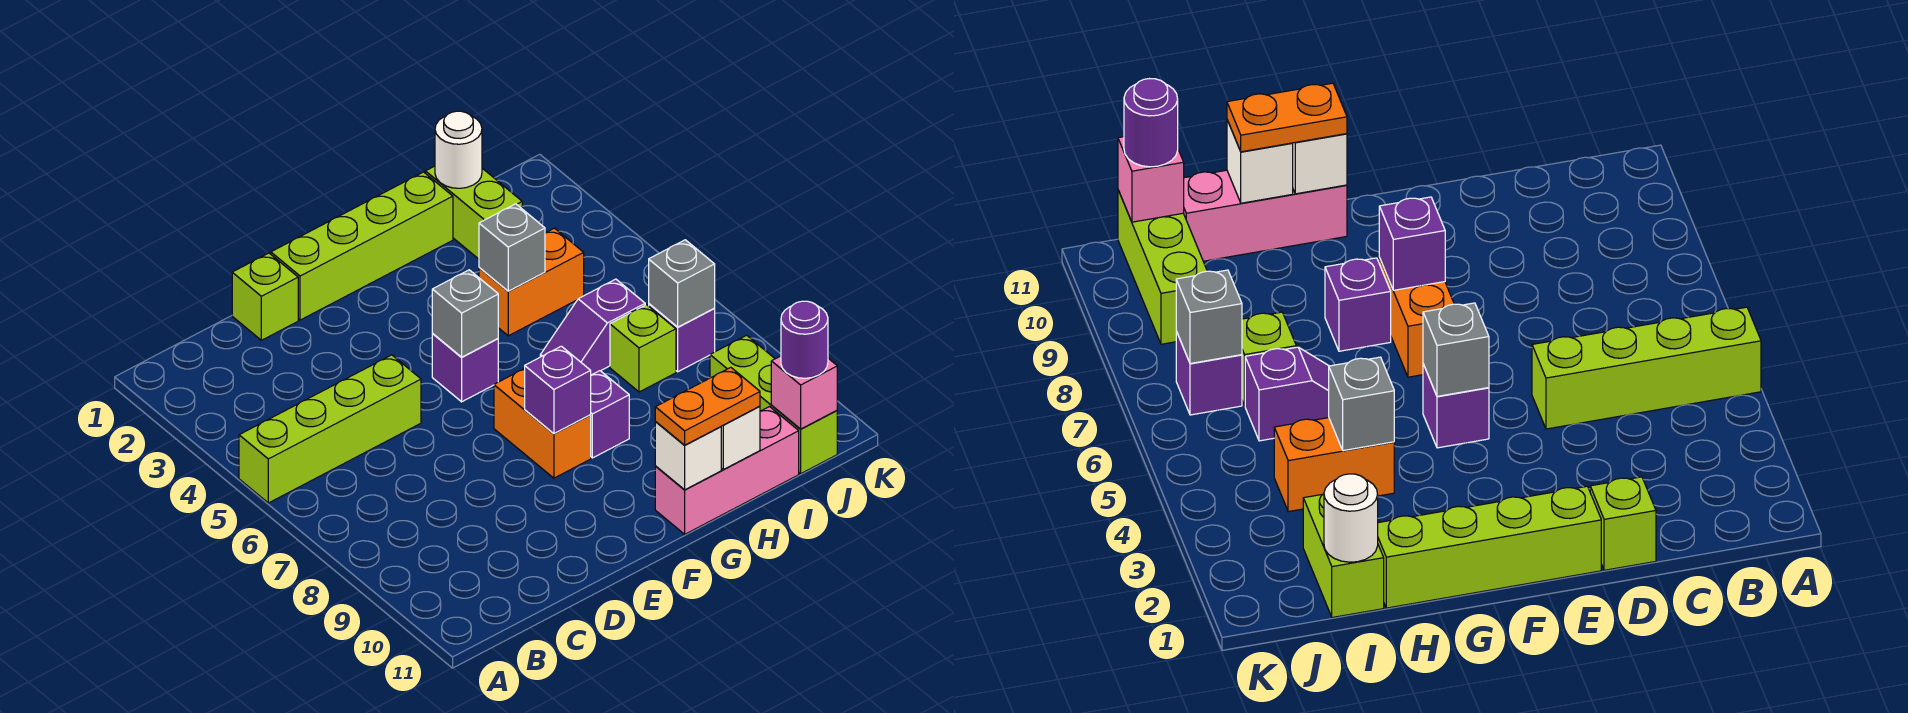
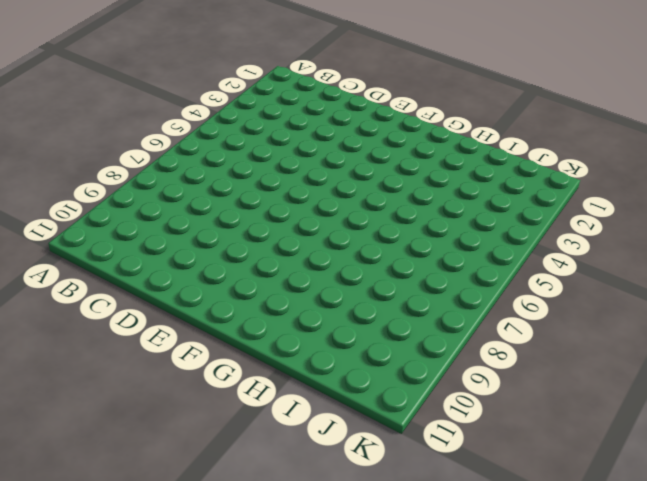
none -> lime brick A5:D5 level 1
none -> lime brick D1 level 1
none -> lime brick E1:H1 level 1

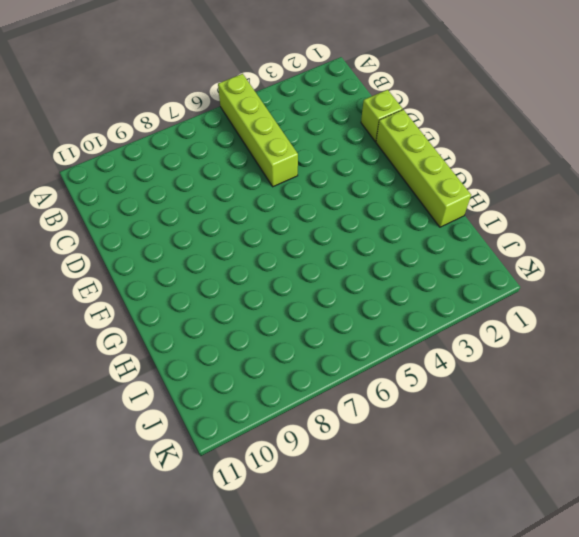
none -> purple brick F5 level 1
none -> orange brick F7:F8 level 1
none -> purple brick G8 level 1

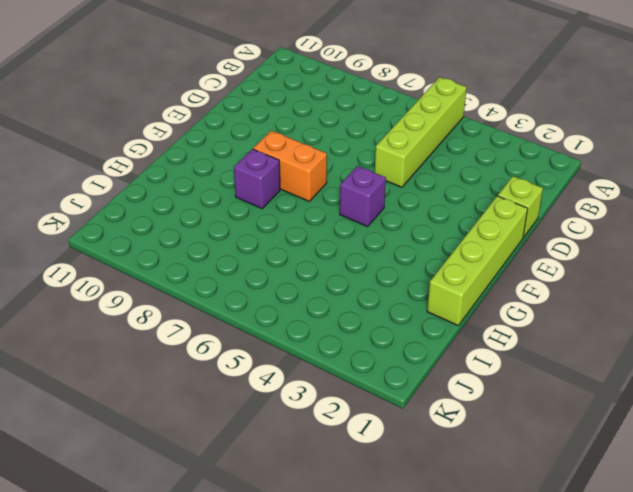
none -> pink brick G11:I11 level 1
none -> orange brick H4:I4 level 1
none -> purple slope H6:I6 level 1 top I

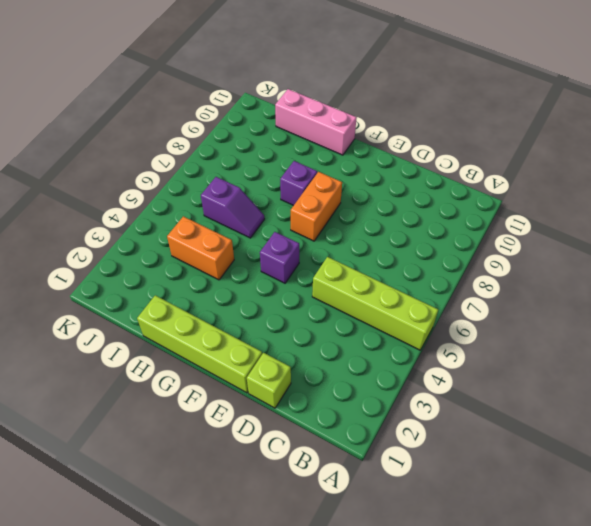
none -> lime brick I1:I2 level 1
none -> lime brick I7 level 1
none -> purple brick J7 level 1

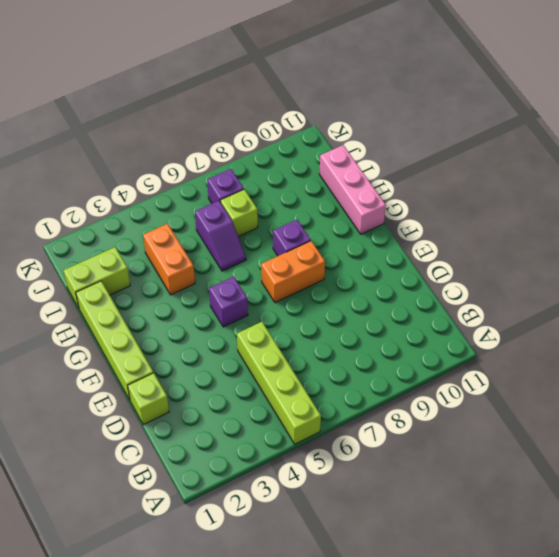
none -> lime brick J9:J11 level 1
none -> grey brick F5 level 2
none -> purple brick F8 level 2

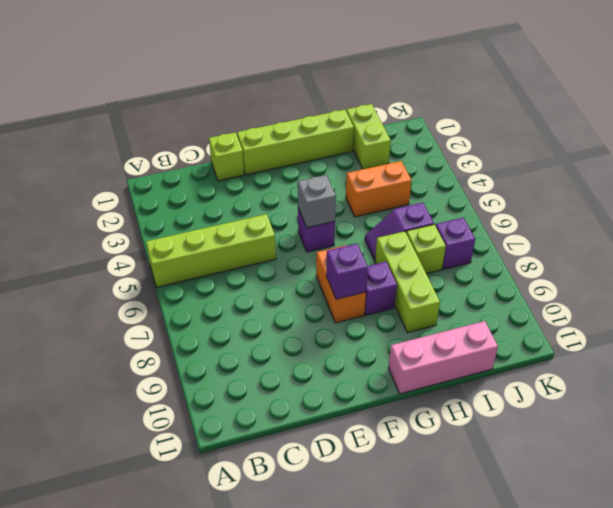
lime brick H7:H9 level 1 -> lime brick J9:J11 level 1
none -> white brick G11 level 2
none -> grey brick H4 level 2
none -> white brick H11 level 2

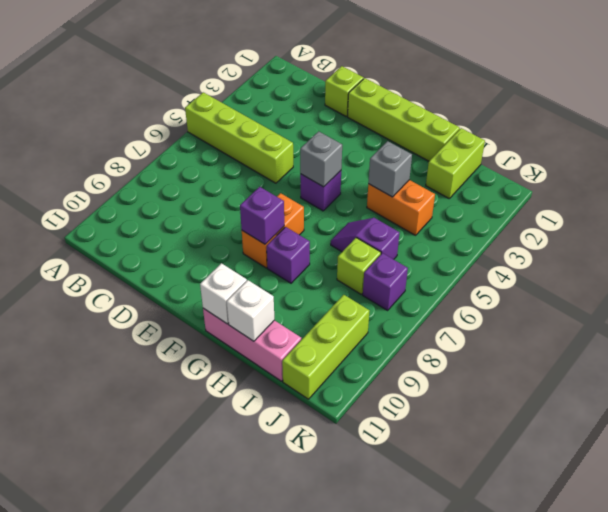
none -> white round brick I1 level 2
none -> grey brick J7 level 2
none -> pink brick J11 level 2

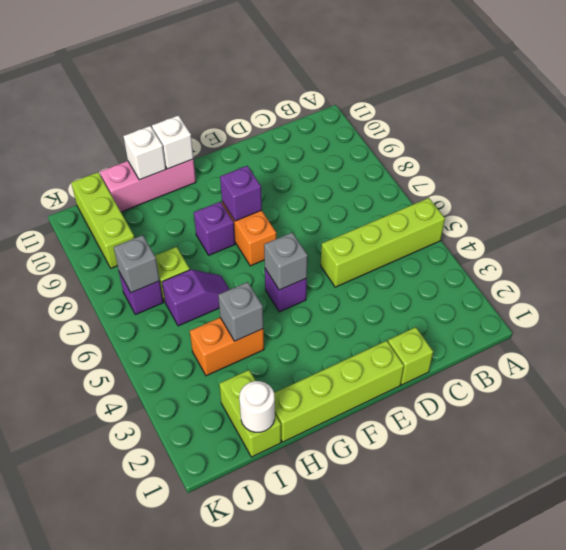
none -> pink brick J11 level 2
none -> orange plate G11:H11 level 3
none -> purple round brick J11 level 3

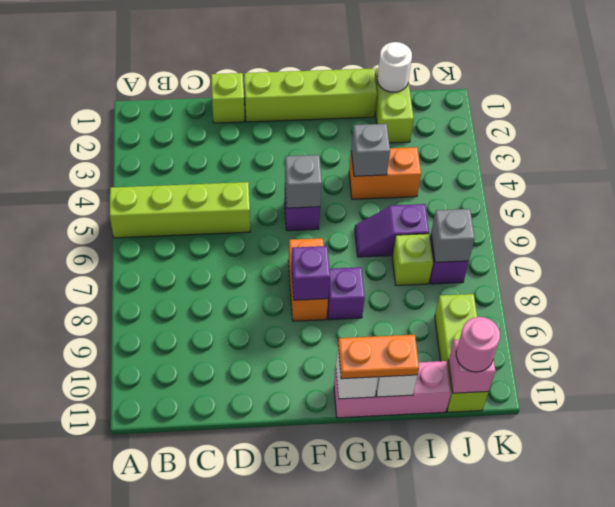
pink round brick J11 level 3 -> purple round brick J11 level 3

